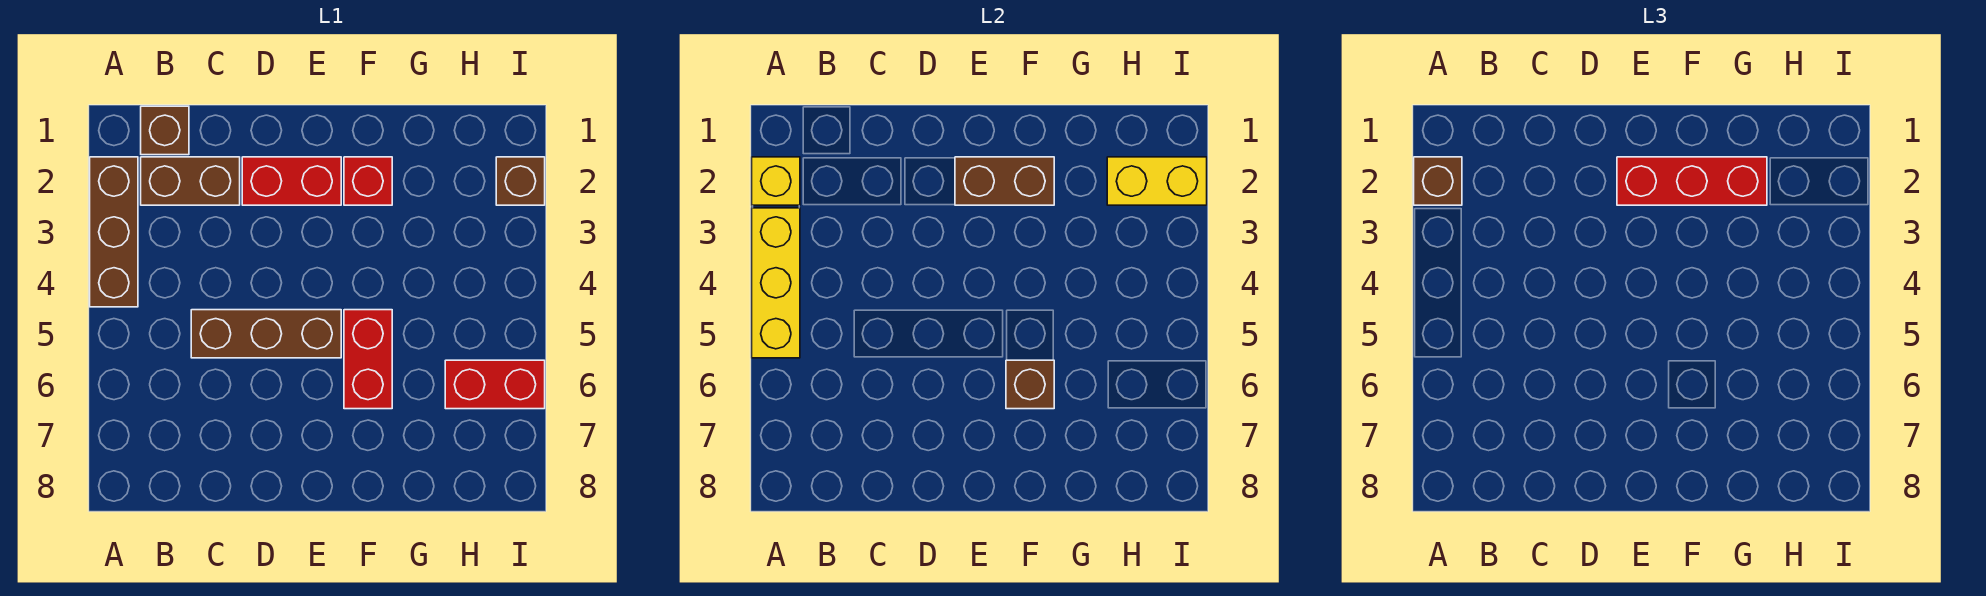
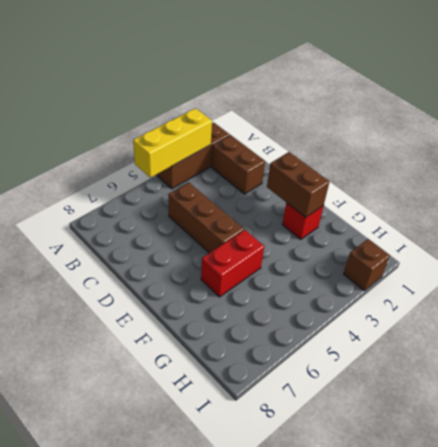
none -> brown brick B1 level 1
none -> red brick D2:E2 level 1
none -> red brick H6:I6 level 1

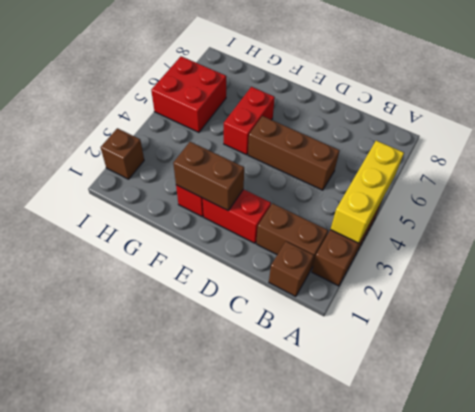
red brick H5:I6 level 1 -> red brick H6:I6 level 1
none -> yellow brick A2 level 2
none -> brown brick F6 level 2
none -> yellow brick H2:I2 level 2

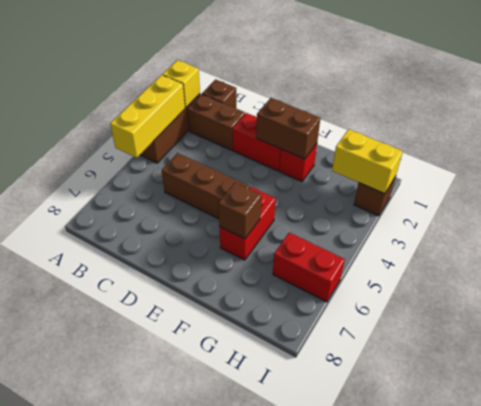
none -> brown brick A2 level 3
none -> red brick E2:G2 level 3

